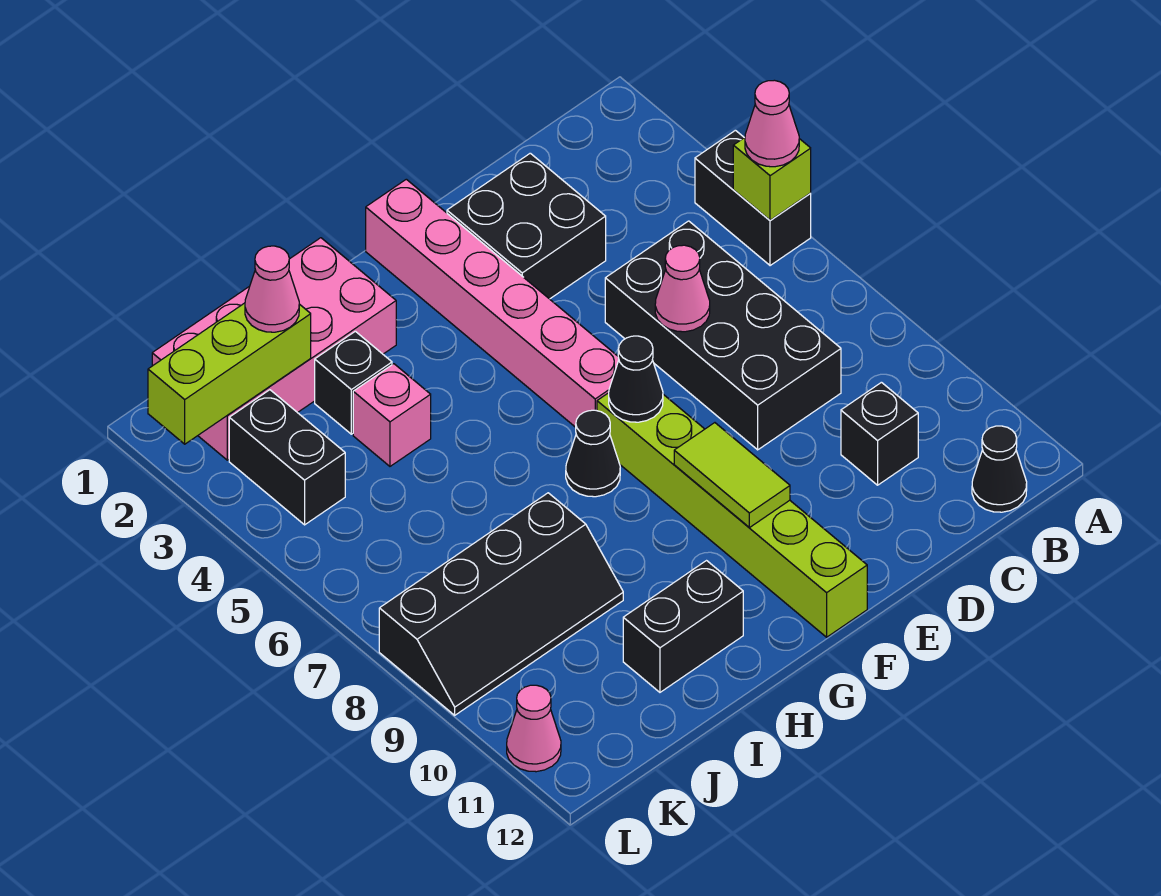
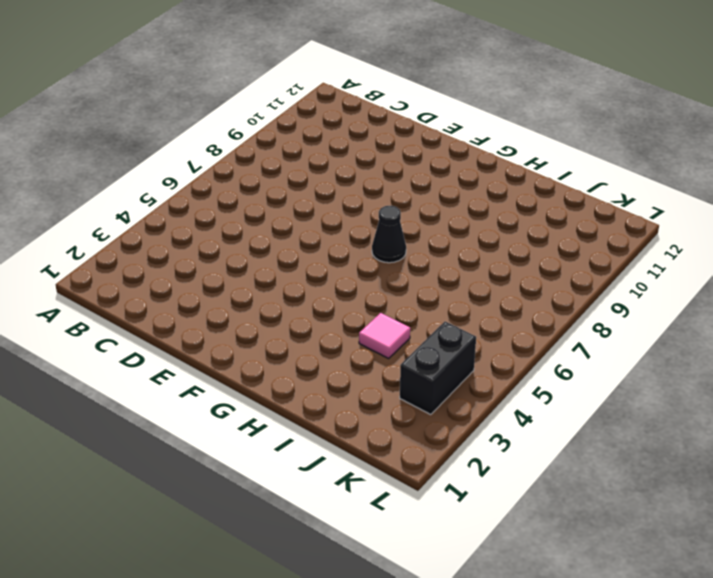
pink tile I4 level 1 -> pink brick I4 level 1
none -> black brick A4:A5 level 1
none -> black cone B12 level 1
none -> black brick C5:D8 level 1

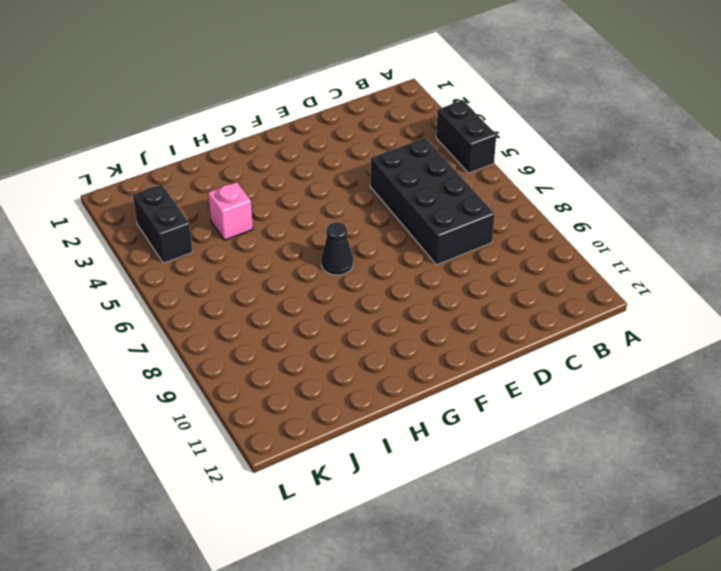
none -> black cone B12 level 1
none -> black brick C10 level 1
none -> black brick D2:E3 level 1

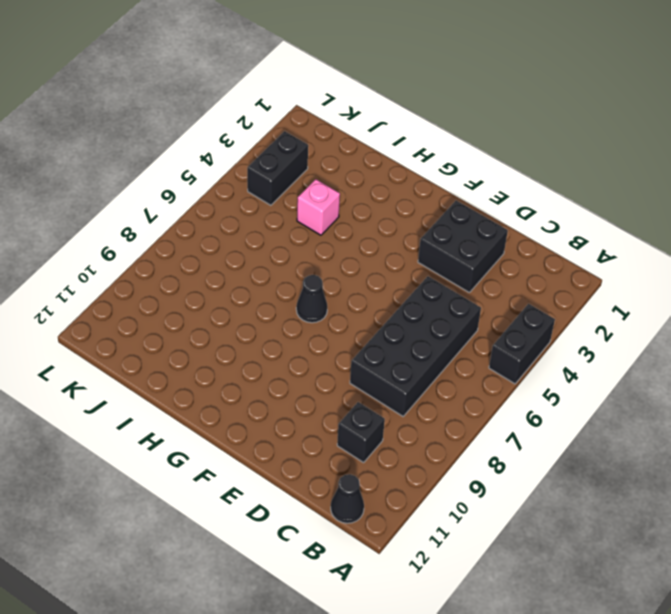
none -> pink brick F1:F6 level 1
none -> lime brick F7:F12 level 1
none -> pink brick H1:K2 level 1

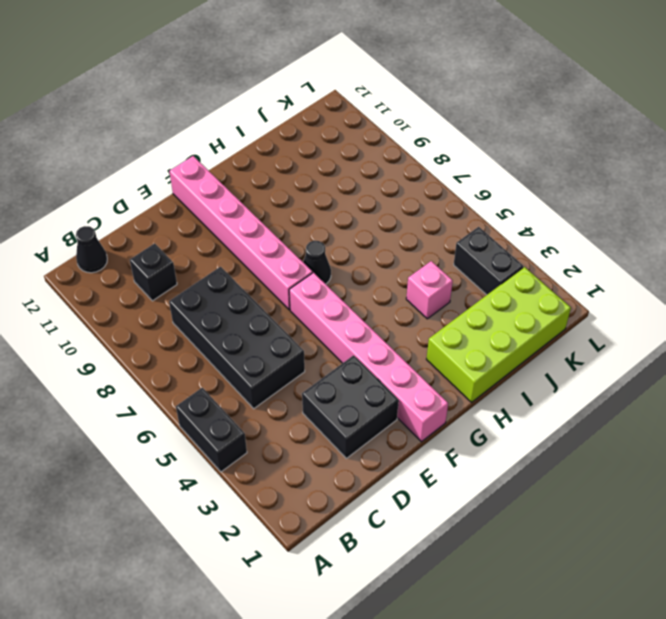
pink brick F7:F12 level 1 -> lime brick F7:F12 level 1
lime brick H1:K2 level 1 -> pink brick H1:K2 level 1
none -> black brick H11:I11 level 1
none -> black brick I3 level 1
none -> black slope I8:L9 level 1 top 8

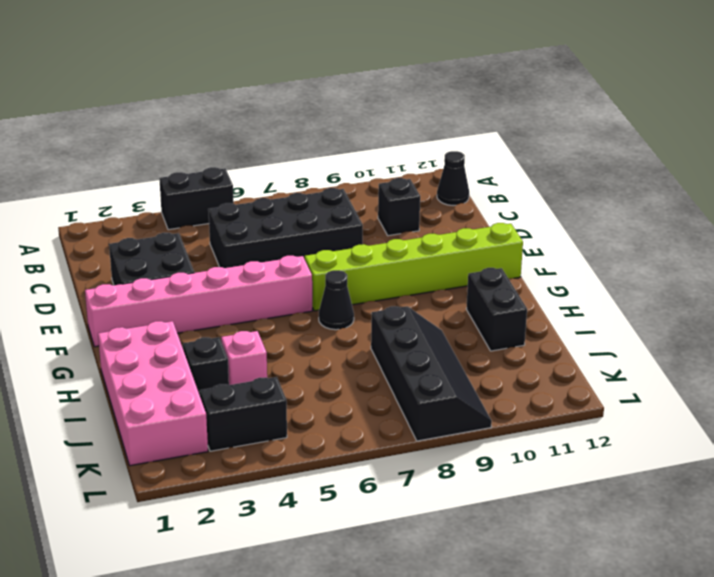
none -> pink cone L11 level 1
none -> lime brick A5 level 2
none -> pink cone D6 level 2

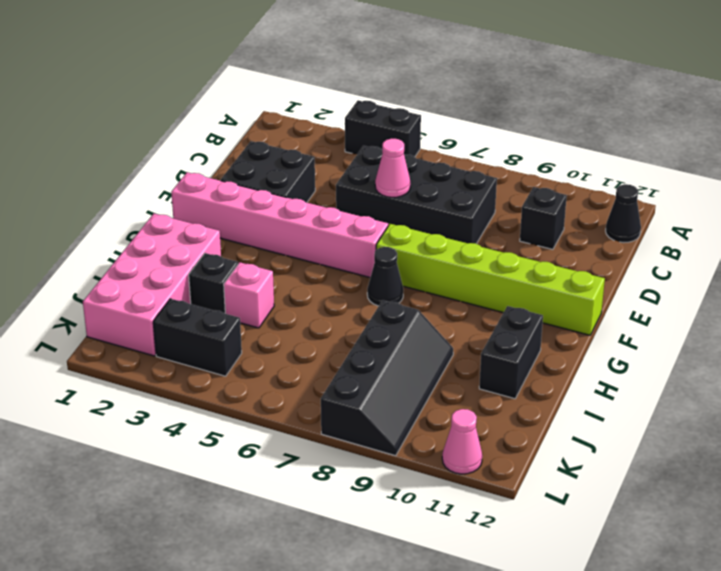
none -> lime brick A5 level 2
none -> black cone F7 level 2
none -> lime tile F9:F10 level 2

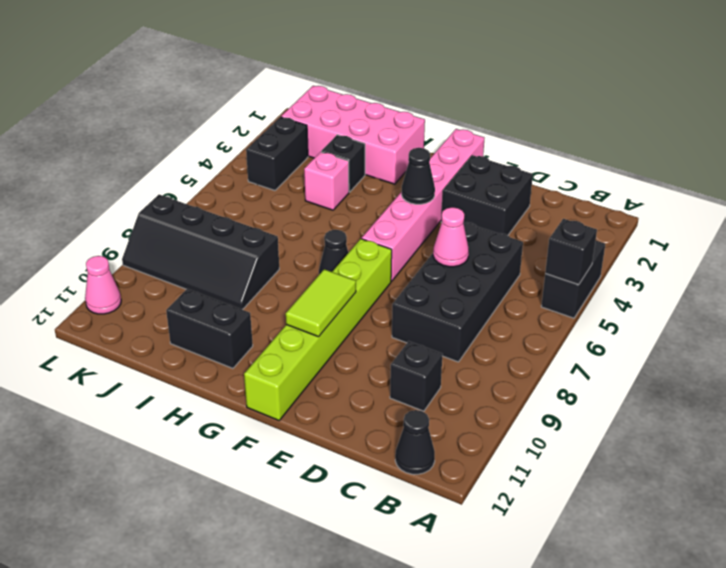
black brick A5 level 2 -> lime brick A5 level 2
black cone F4 level 2 -> black cone F7 level 2
none -> lime brick J2:L2 level 2
none -> pink cone A5 level 3
none -> pink cone J2 level 3

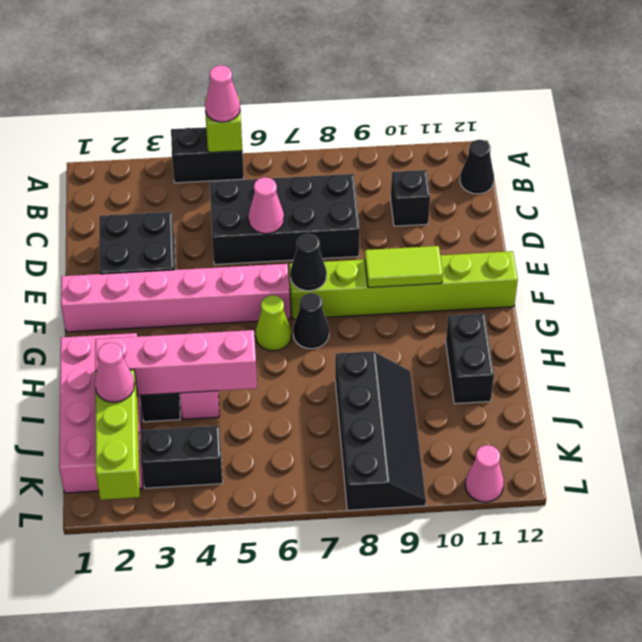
lime cone G6 level 1 -> none
pink brick I2:I5 level 2 -> none

